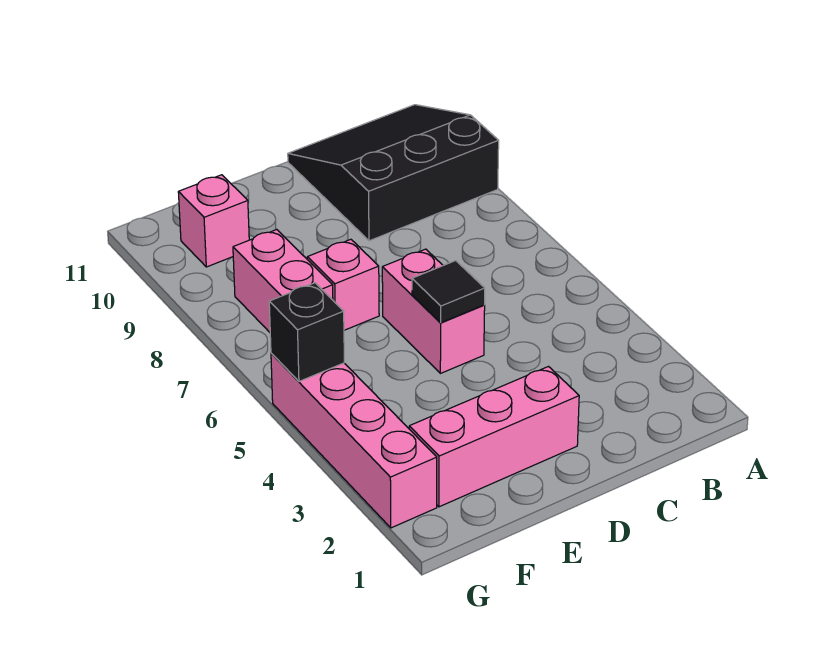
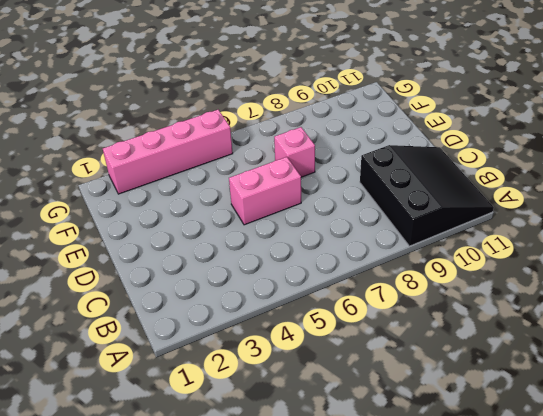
none -> pink brick D2:F2 level 1
none -> pink brick F7:F8 level 1

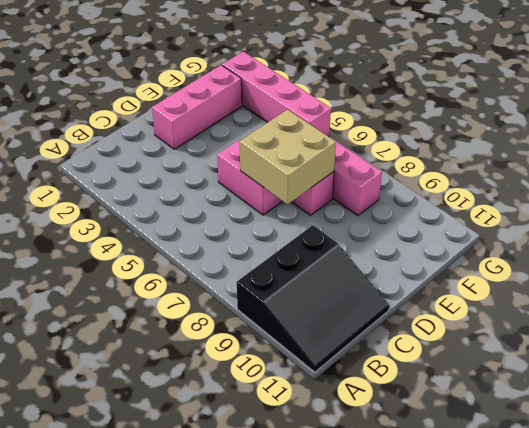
tan brick D6:E7 level 2 -> none
none -> pink brick F10 level 1
none -> black tile D5 level 2

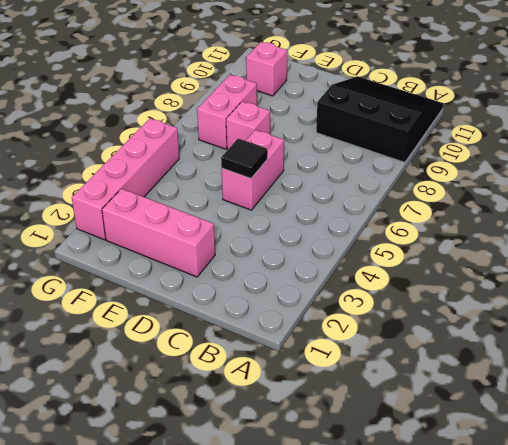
none -> black brick G5 level 2

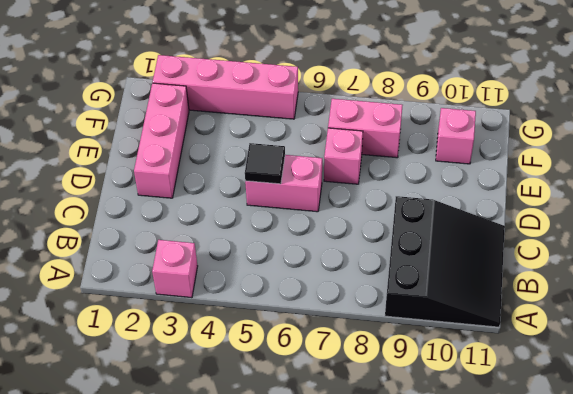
pink brick A3 level 1 -> none
none -> black brick G5 level 2

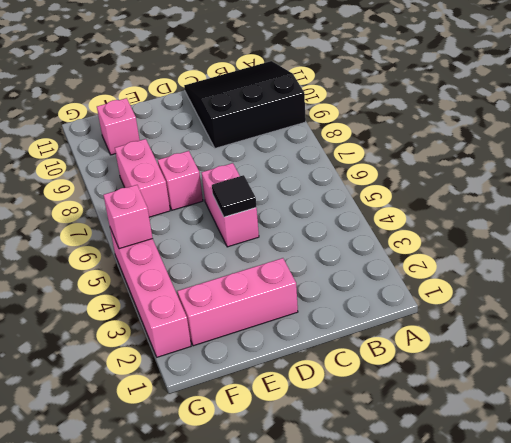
pink brick G5 level 2 -> black brick G5 level 2

